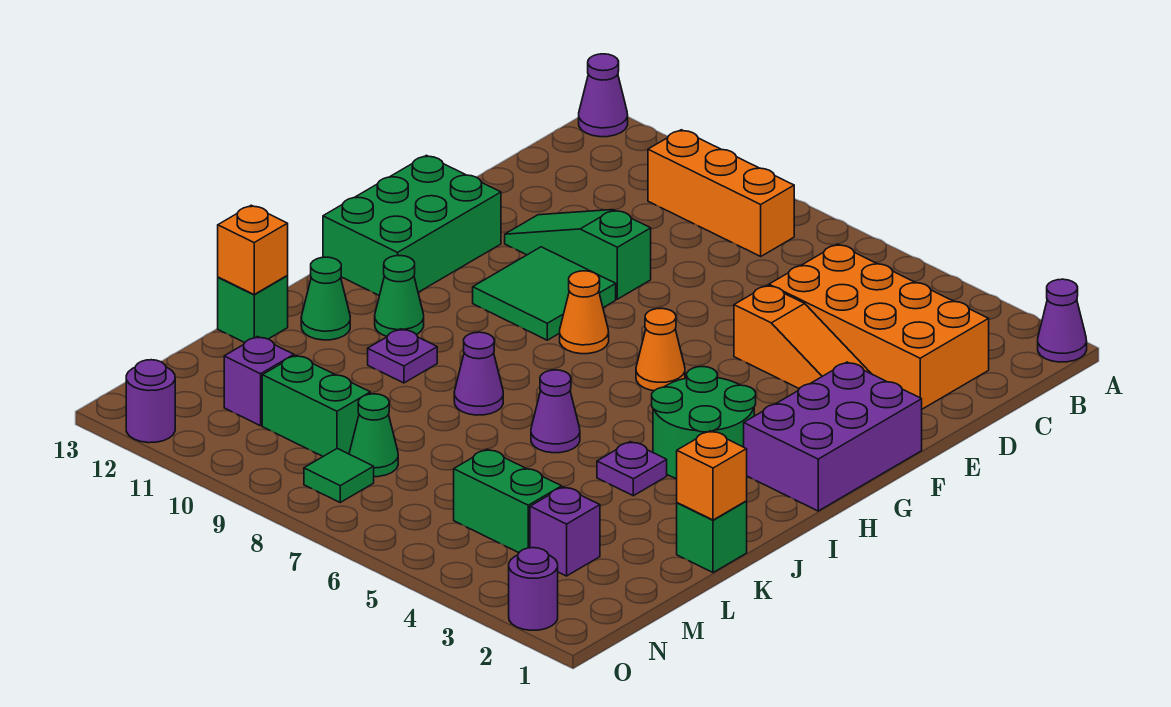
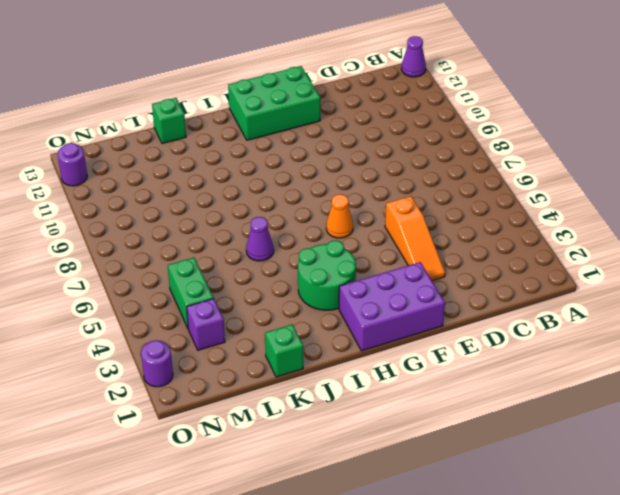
none -> purple cone A1 level 1
none -> orange brick B8:B10 level 1
none -> orange brick C2:D5 level 1
none -> green slope E9:E11 level 1 top 9

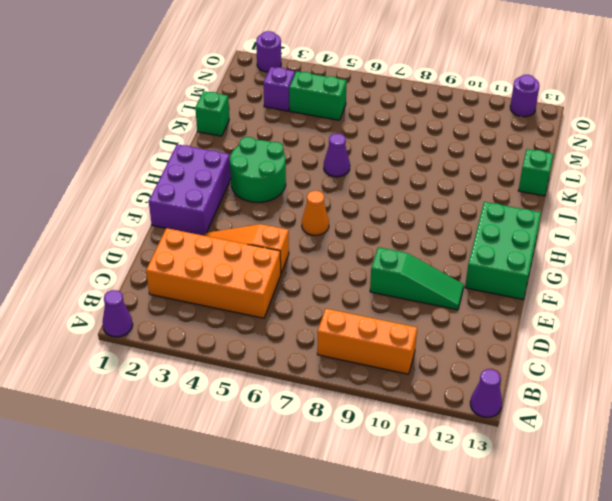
none -> green tile F9:G10 level 1
none -> orange cone G8 level 1
none -> green cone I11 level 1
none -> purple plate J4 level 1

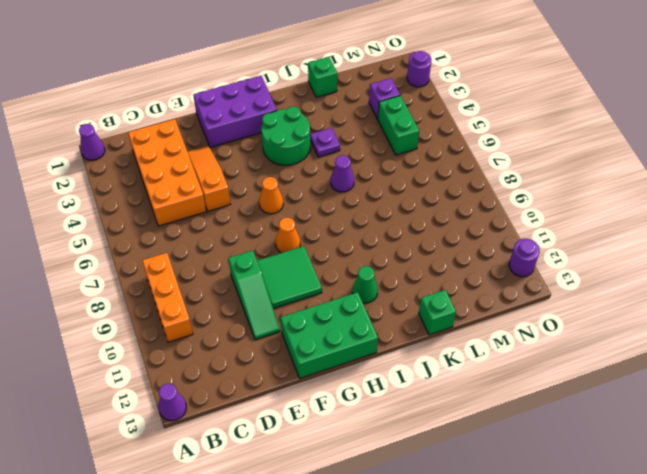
none -> purple cone J8 level 1
none -> purple plate J10 level 1
none -> green cone J12 level 1
none -> green cone M8 level 1

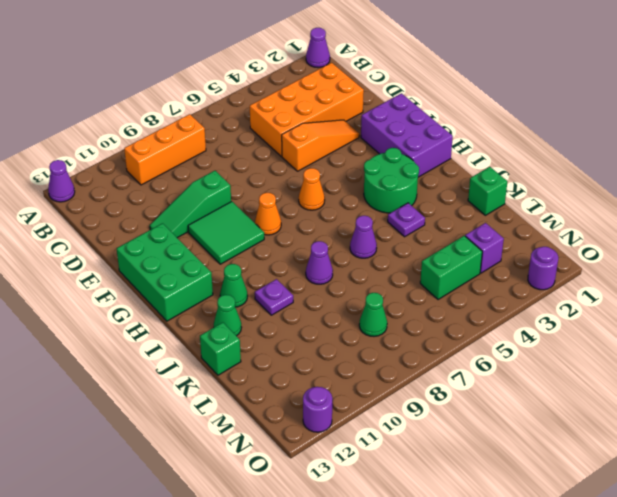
none -> green brick M9:M10 level 1
none -> purple brick M11 level 1
none -> green tile N8 level 1
none -> orange brick K1 level 2

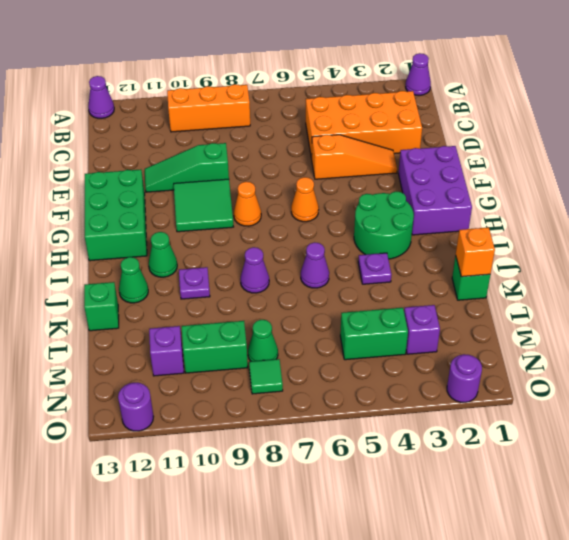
none -> orange brick K13 level 2

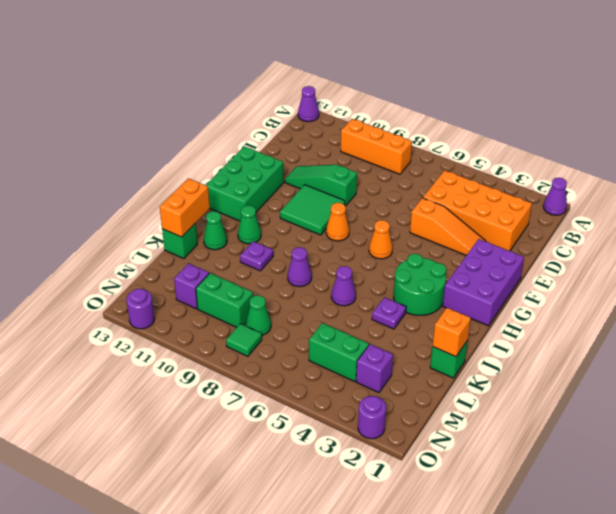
orange brick J13:K13 level 2 -> orange brick K13 level 2

